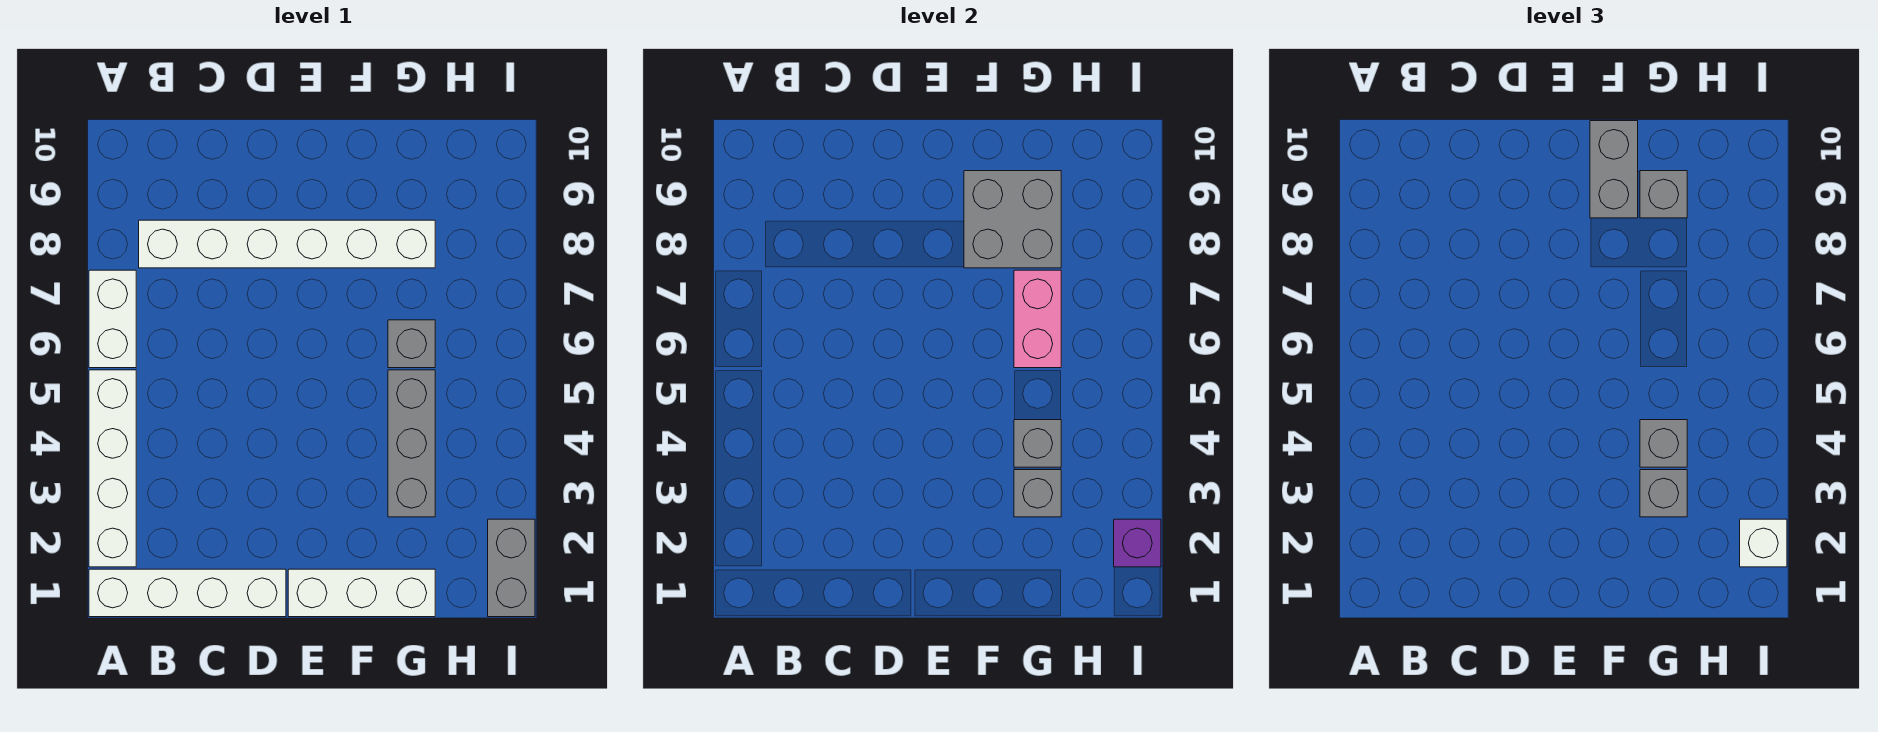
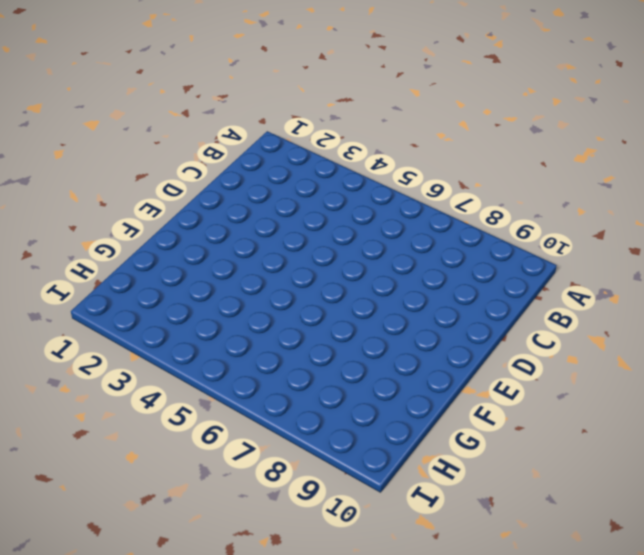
none -> white brick A1:D1 level 1
none -> white brick A2:A5 level 1
none -> white brick A6:A7 level 1

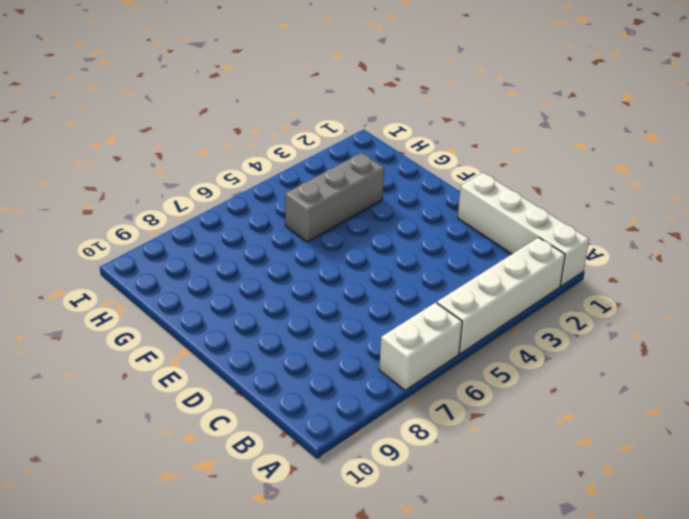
none -> white brick B8:G8 level 1
none -> white brick E1:G1 level 1
none -> grey brick G6 level 1

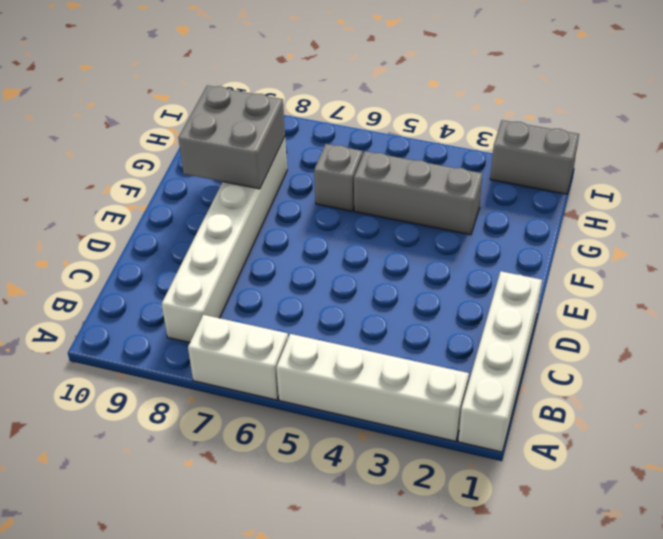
none -> white brick E1:G1 level 1
none -> grey brick G3 level 2
none -> grey brick G4 level 2

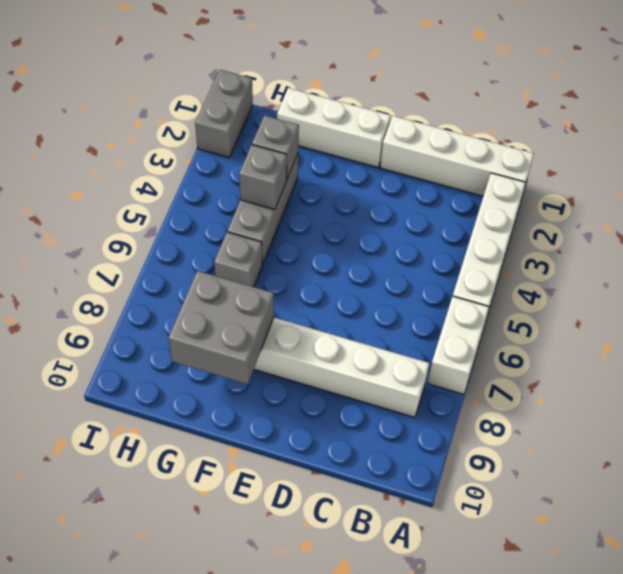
none -> pink brick G6:G7 level 2
none -> purple brick I2 level 2
none -> grey brick F9:F10 level 3

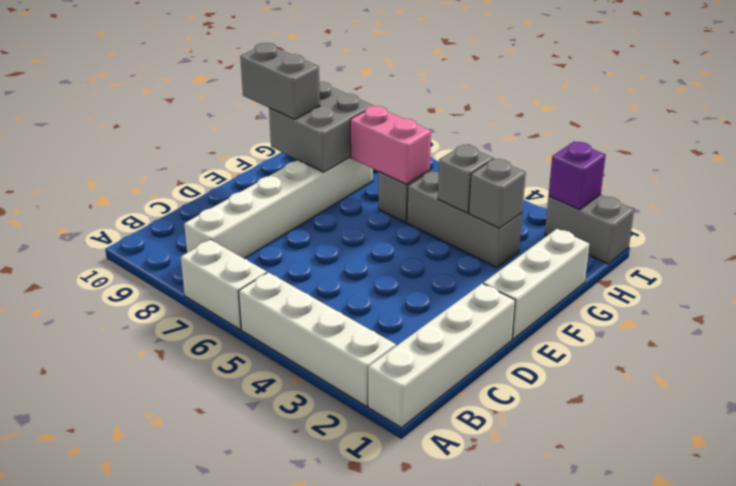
none -> grey brick G3 level 3
none -> grey brick G4 level 3
none -> grey brick G9 level 3

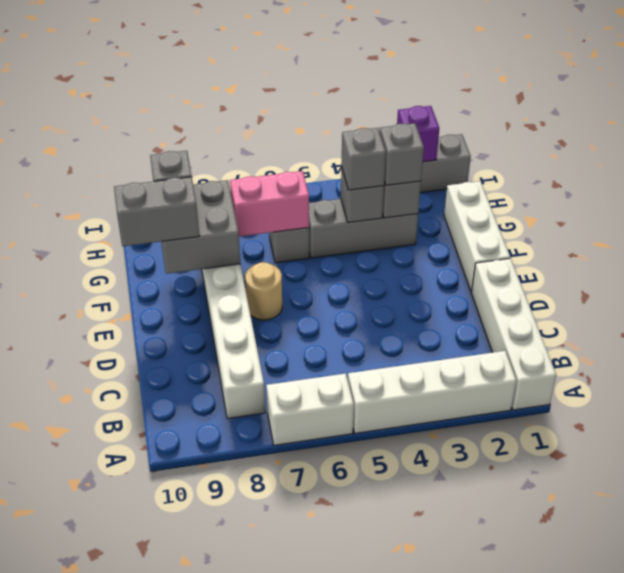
tan round brick E7 level 1 -> none
none -> white brick I2 level 3

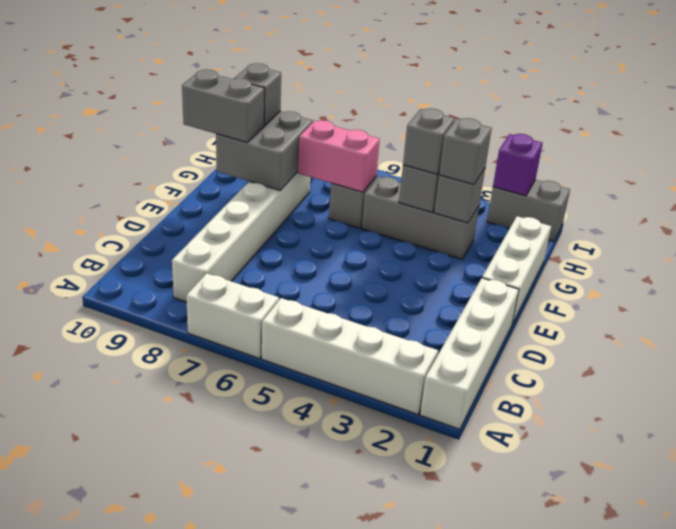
none -> white brick I2 level 3

